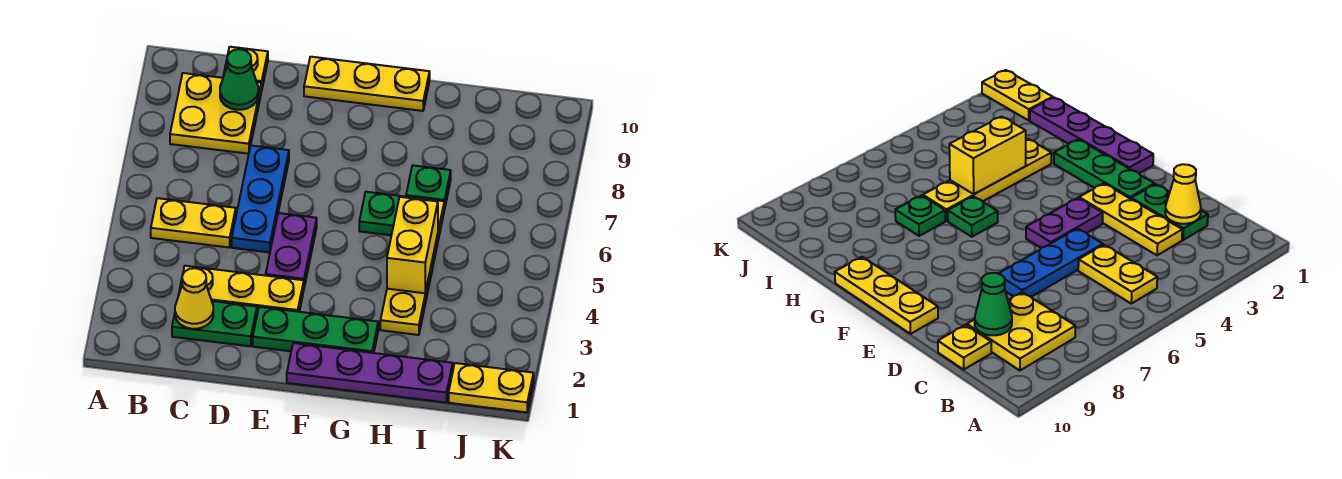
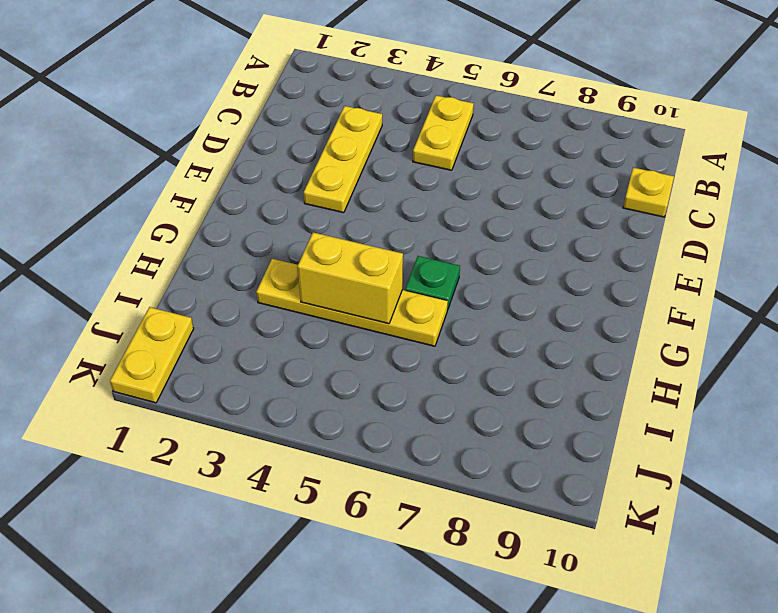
none -> yellow plate B8:C9 level 1
none -> green plate C2:D2 level 1
none -> blue plate D5:D7 level 1

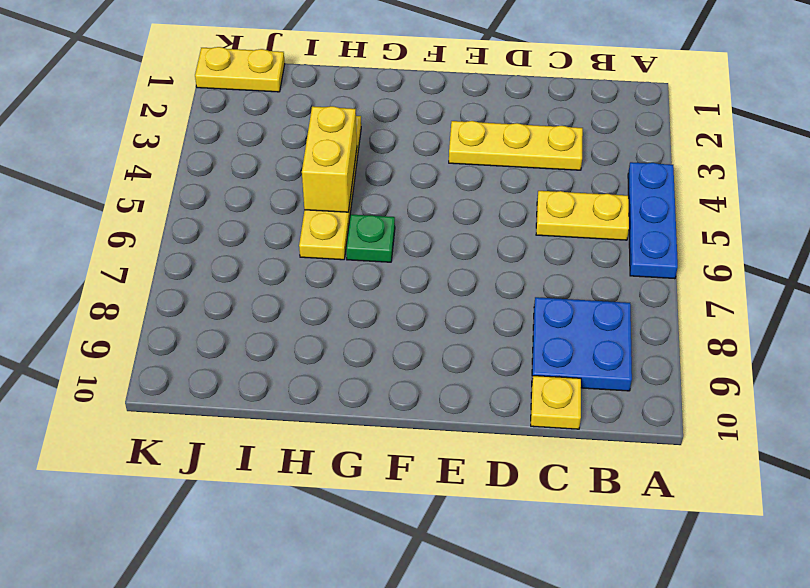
blue plate A4:A6 level 1 -> blue plate D5:D7 level 1
blue plate B8:C9 level 1 -> yellow plate B8:C9 level 1
none -> green plate C2:D2 level 1
none -> green plate E2:G2 level 1
none -> purple plate E4:E5 level 1

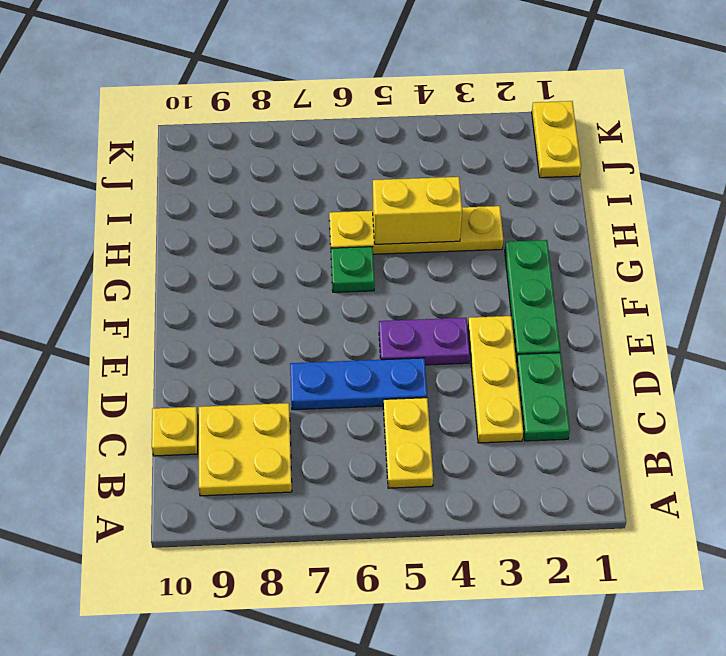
none -> yellow plate E10:G10 level 1
none -> purple plate F1:I1 level 1
none -> green plate H7 level 1

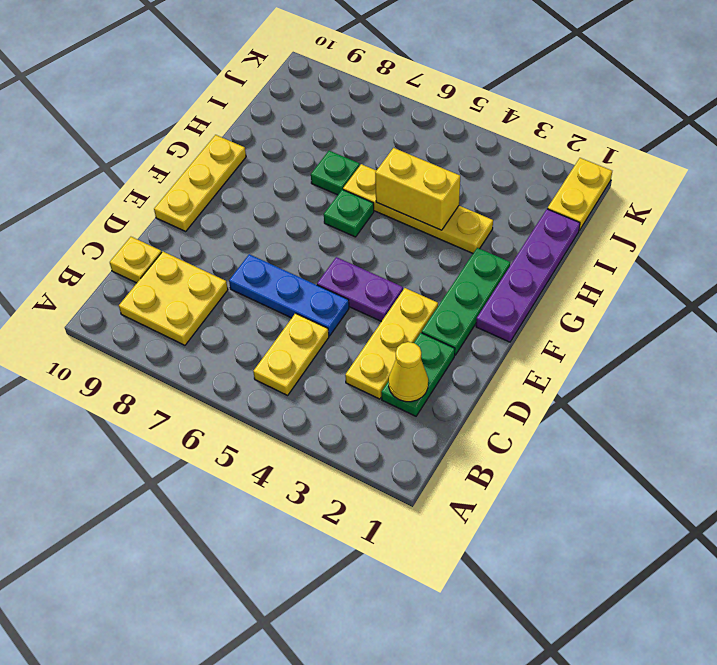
none -> green cone C9 level 2

